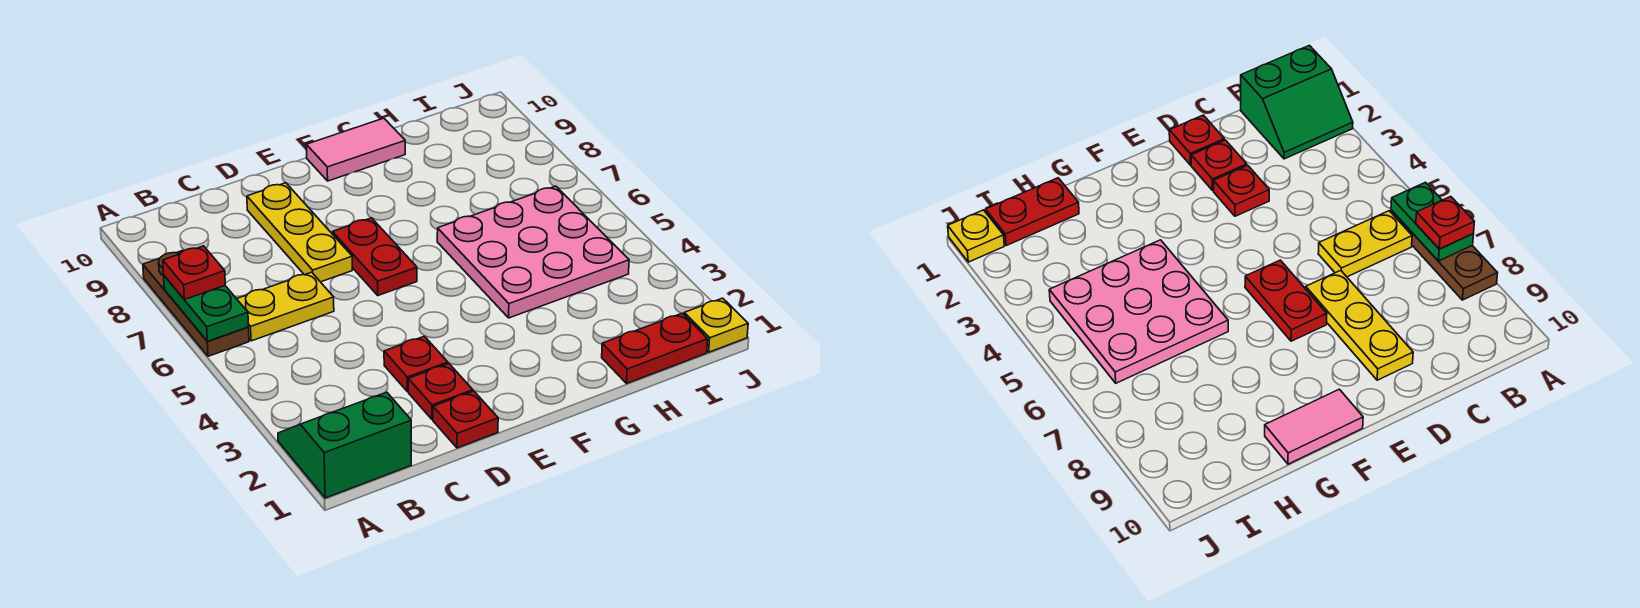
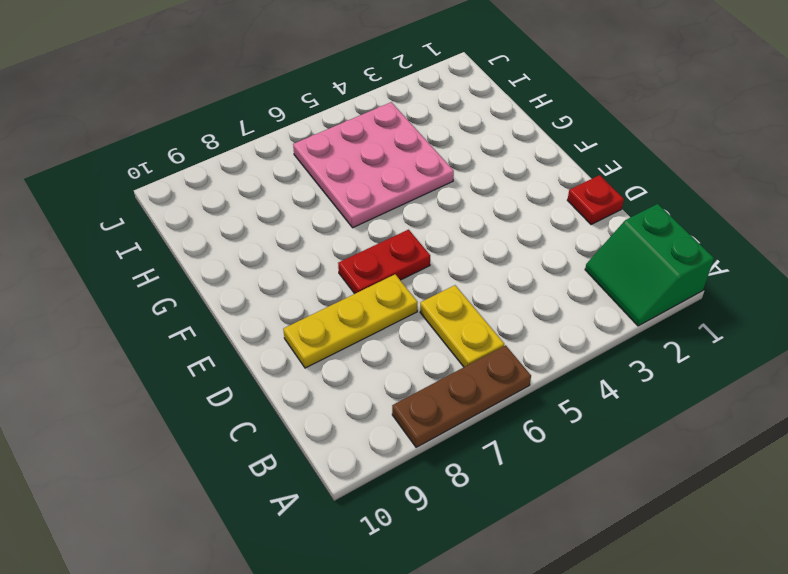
none -> red plate D2 level 1
none -> red plate D3 level 1
none -> pink tile F10:G10 level 1

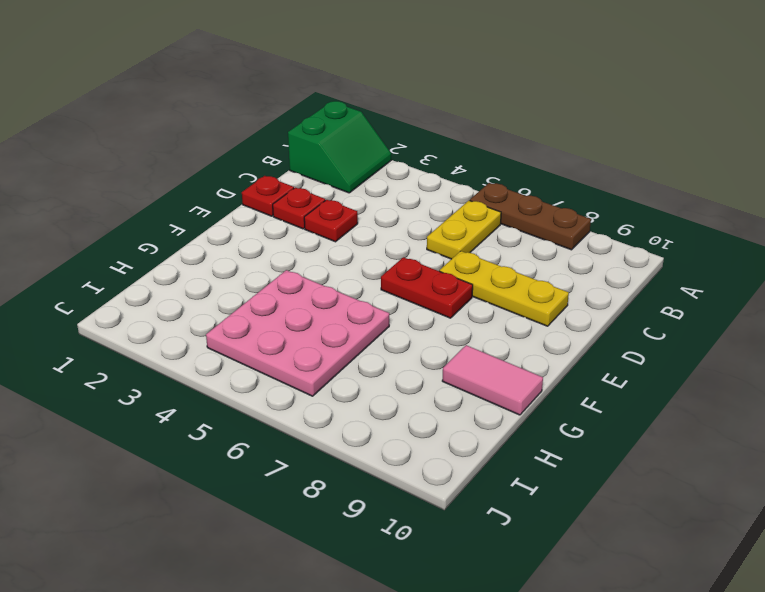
pink tile G9:G10 level 1 -> pink tile F10:G10 level 1
none -> red plate H1:I1 level 1
none -> yellow plate J1 level 1
none -> green plate A6:A7 level 2

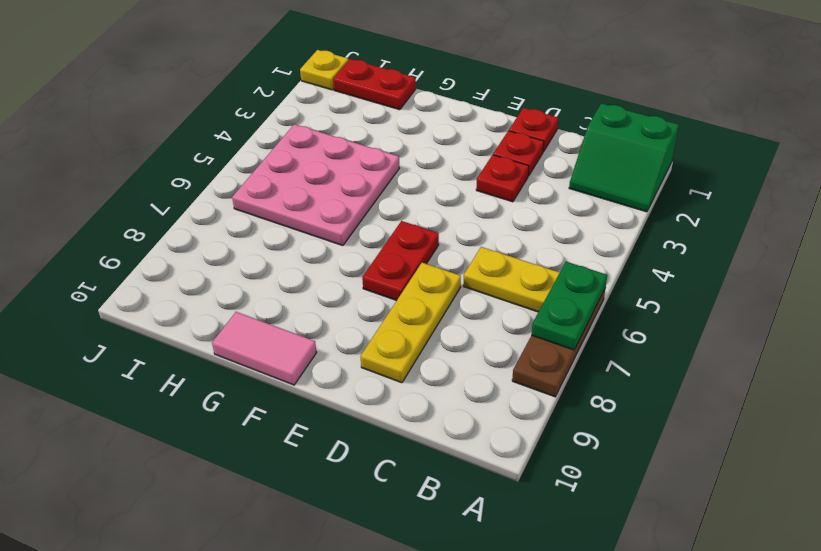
none -> red plate A7 level 3

